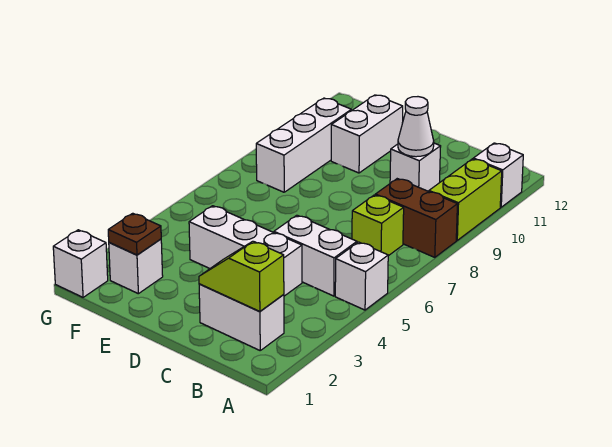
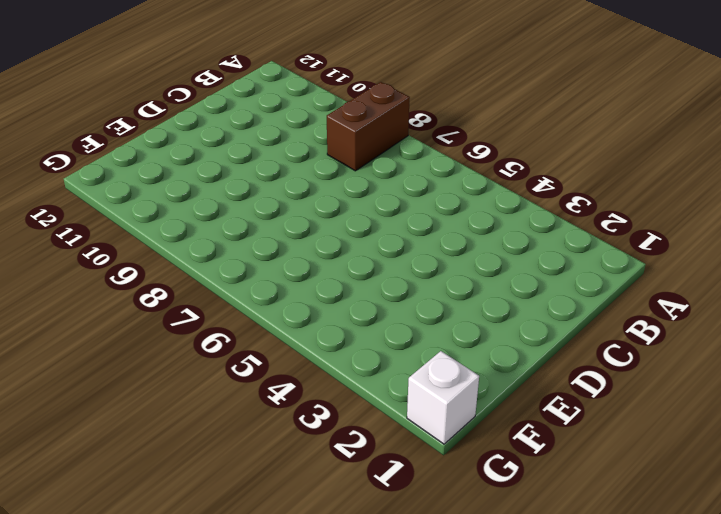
none -> white brick A5 level 1
none -> lime brick A9:A10 level 1
none -> white brick A11 level 1

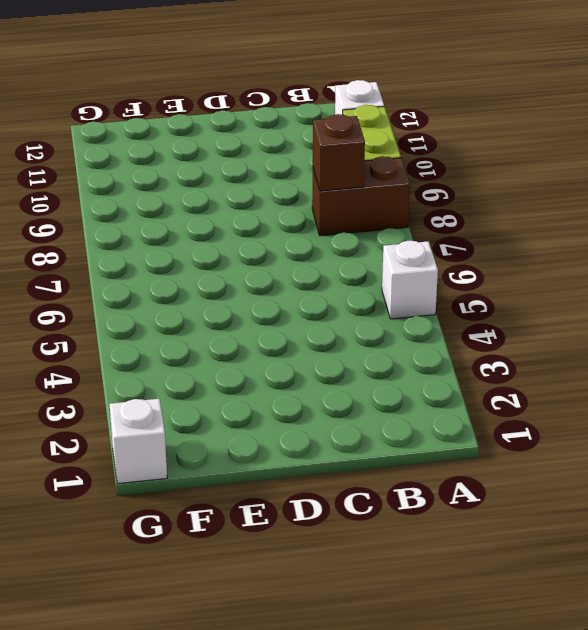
brown brick B8 level 2 -> none
none -> white brick B2:C2 level 1
none -> white brick B5:C5 level 1
none -> lime brick B7 level 1

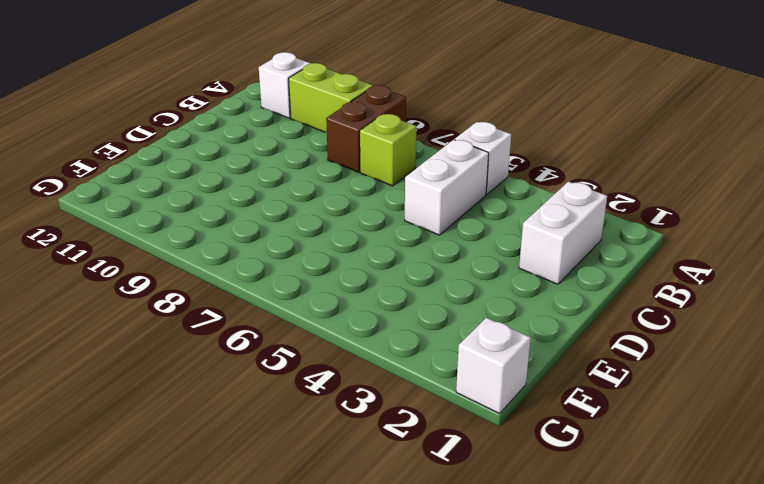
none -> white brick C4:E4 level 1
none -> white brick C10 level 1
none -> white brick E10:E11 level 1

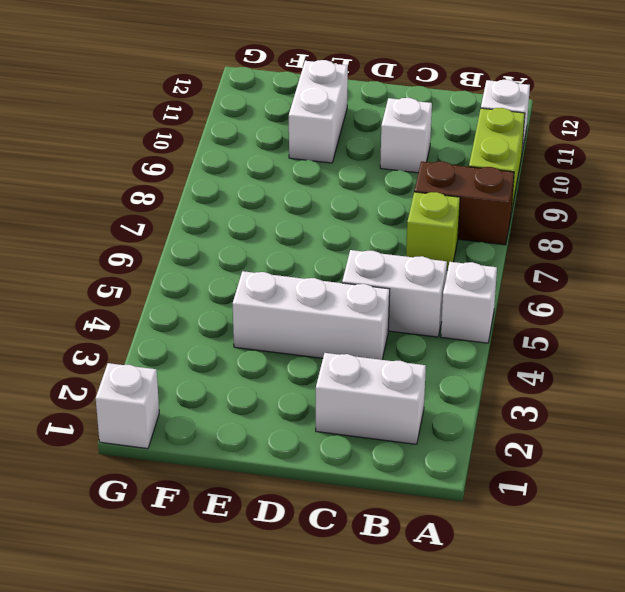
none -> white brick F2 level 1
none -> white brick F8:F10 level 1
none -> lime slope B2:C2 level 2 top B

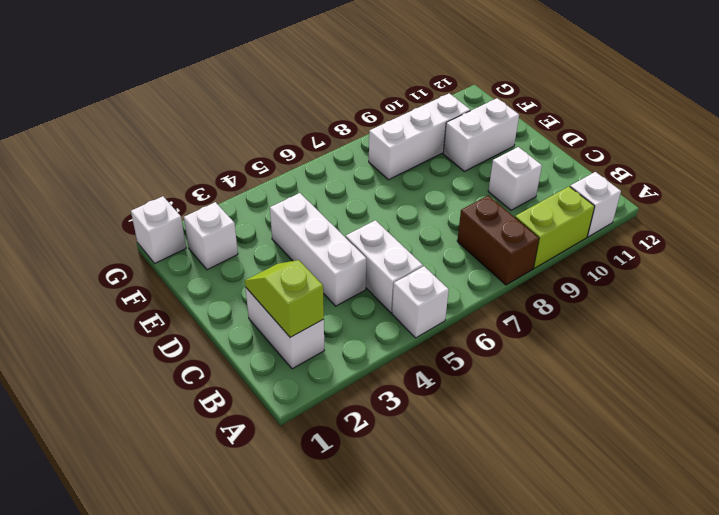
none -> lime brick B7 level 1
none -> white cone C10 level 2
none -> brown plate F2 level 2

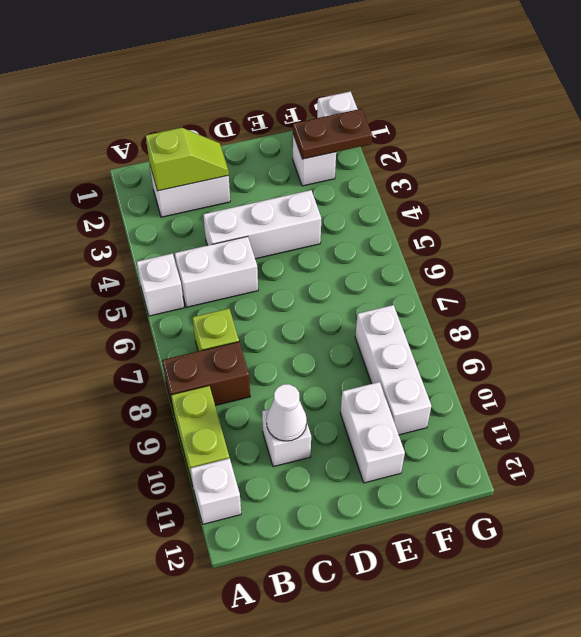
brown plate F2:G2 level 2 -> brown plate F2 level 2

